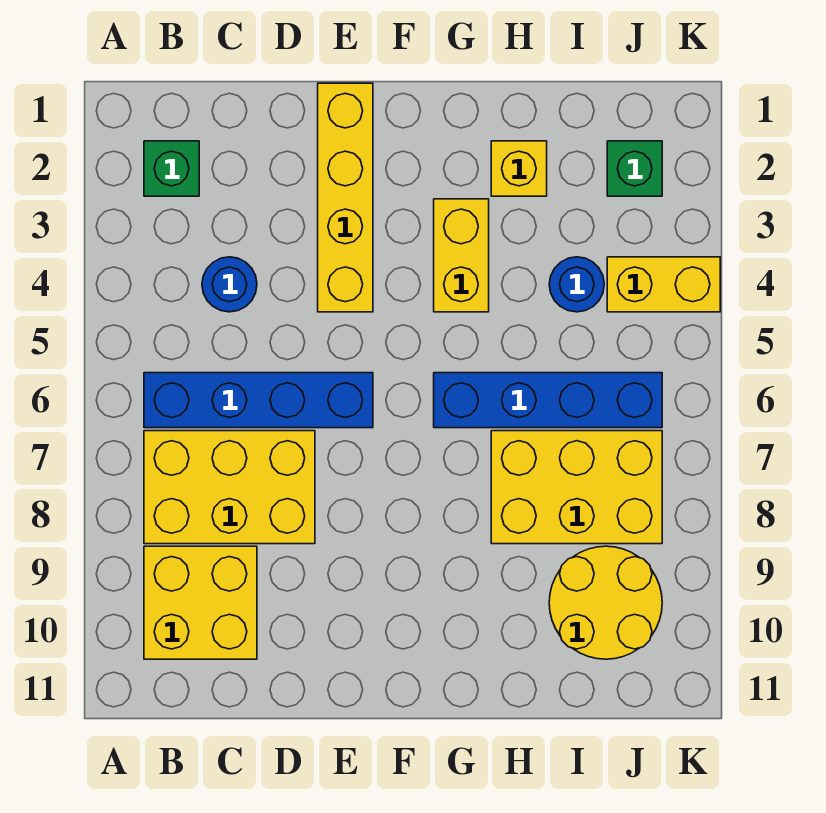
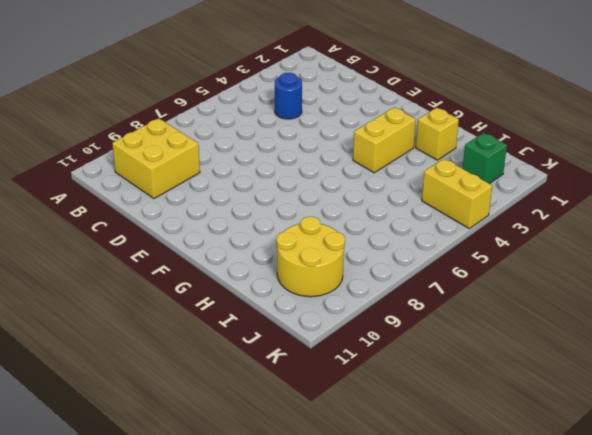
none -> green brick B2 level 1
none -> blue brick B6:E6 level 1
none -> yellow brick B7:D8 level 1

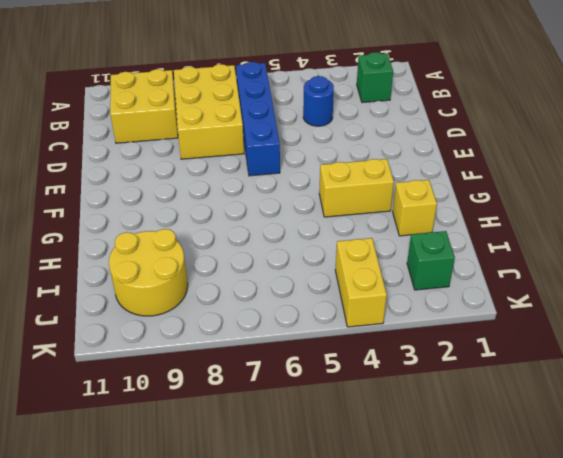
none -> yellow brick E1:E4 level 1
none -> blue brick G6:J6 level 1
none -> yellow brick H7:J8 level 1

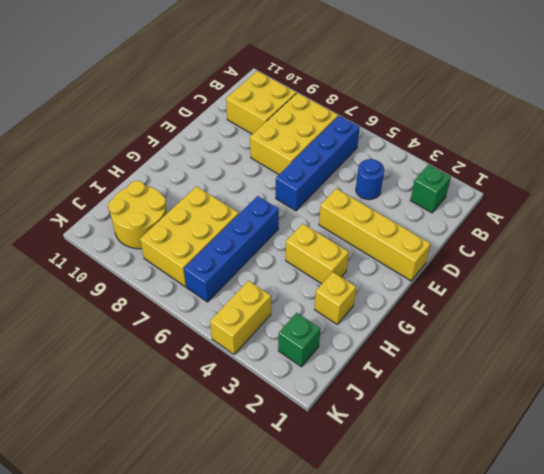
none -> blue round brick I4 level 1

